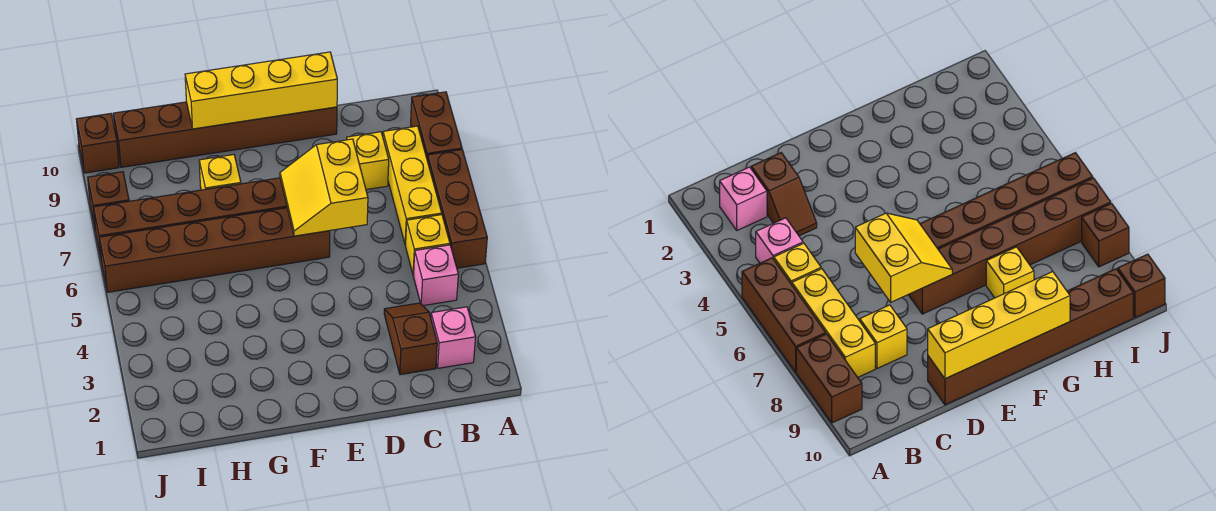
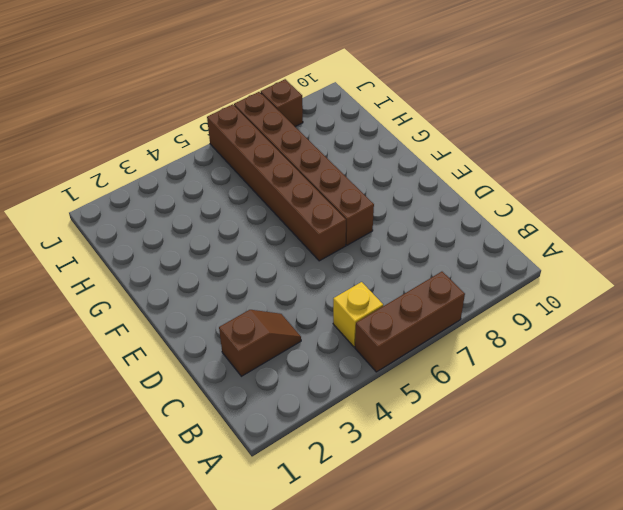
none -> brown brick A8:A9 level 1
none -> pink brick B2 level 1
none -> pink brick B4 level 1

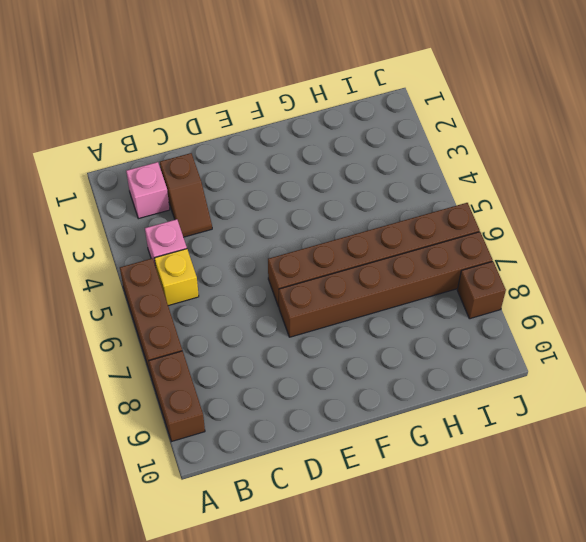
none -> yellow brick B6:B8 level 1
none -> yellow brick C8 level 1
none -> brown brick D10:I10 level 1

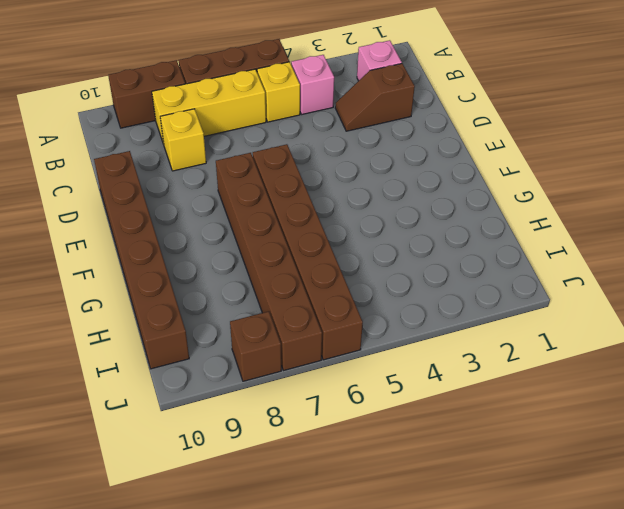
none -> yellow brick G8 level 1
none -> brown brick J10 level 1
none -> yellow slope D6:E7 level 2 top D

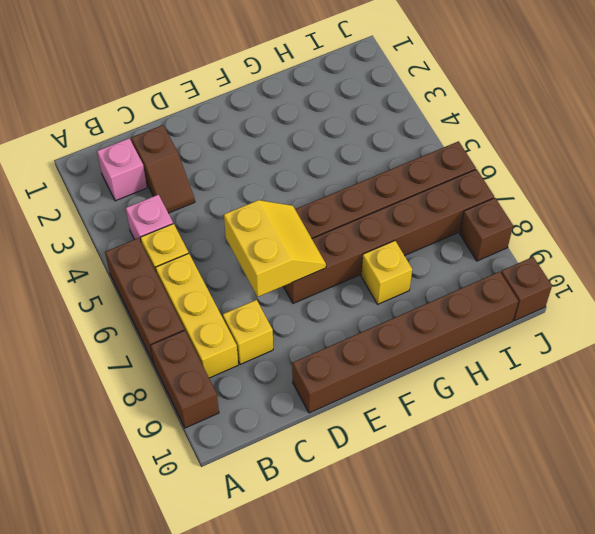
none -> yellow brick D10:G10 level 2

